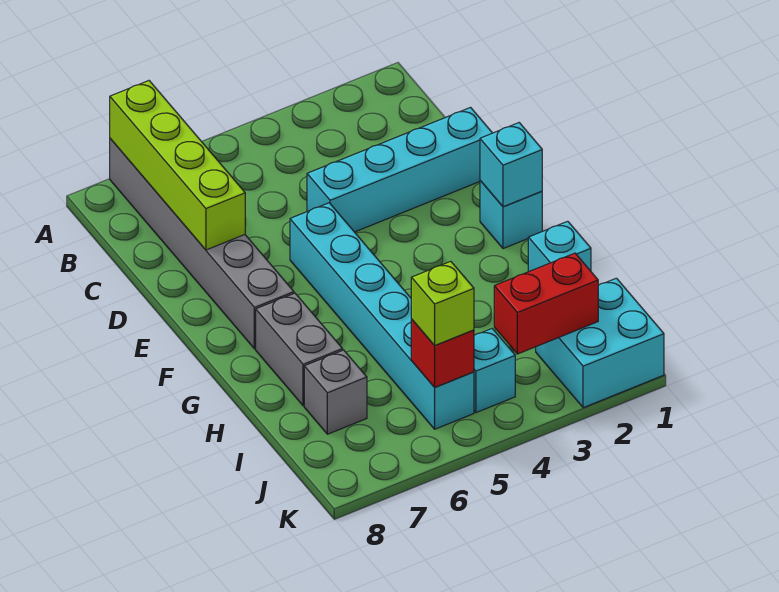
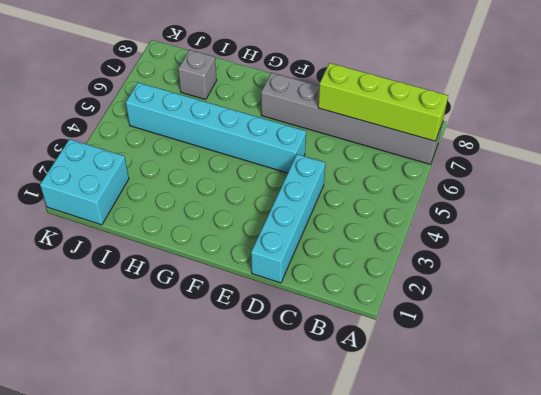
none -> cyan brick F1 level 1
none -> grey brick G7:H7 level 1
none -> cyan brick H1 level 1

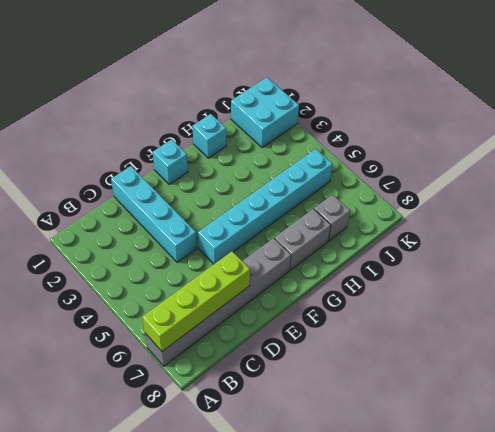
none -> cyan brick J4 level 1
none -> cyan brick F1 level 2
none -> red brick J2:J3 level 2

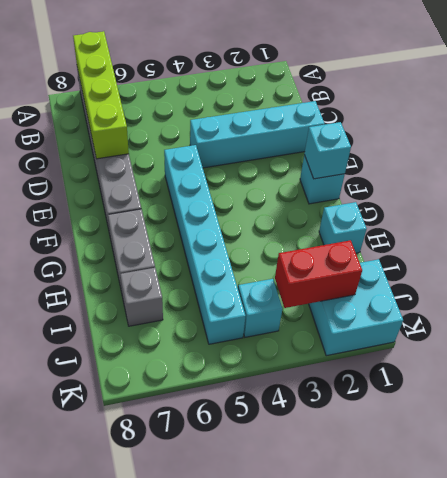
none -> red brick J5 level 2
none -> lime brick J5 level 3

